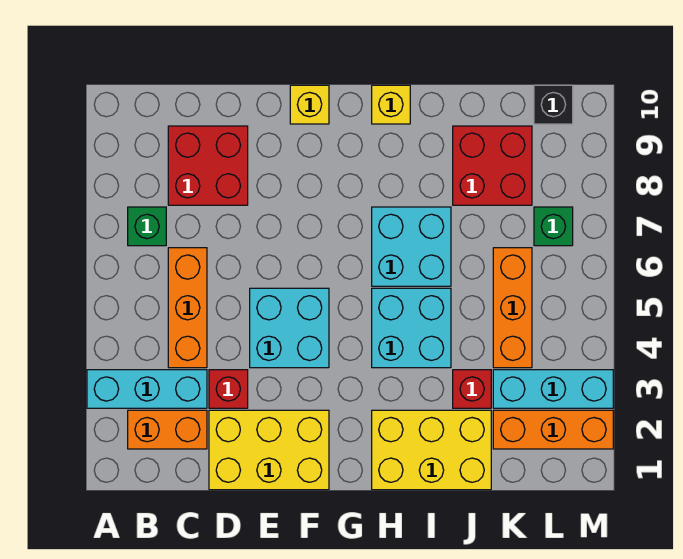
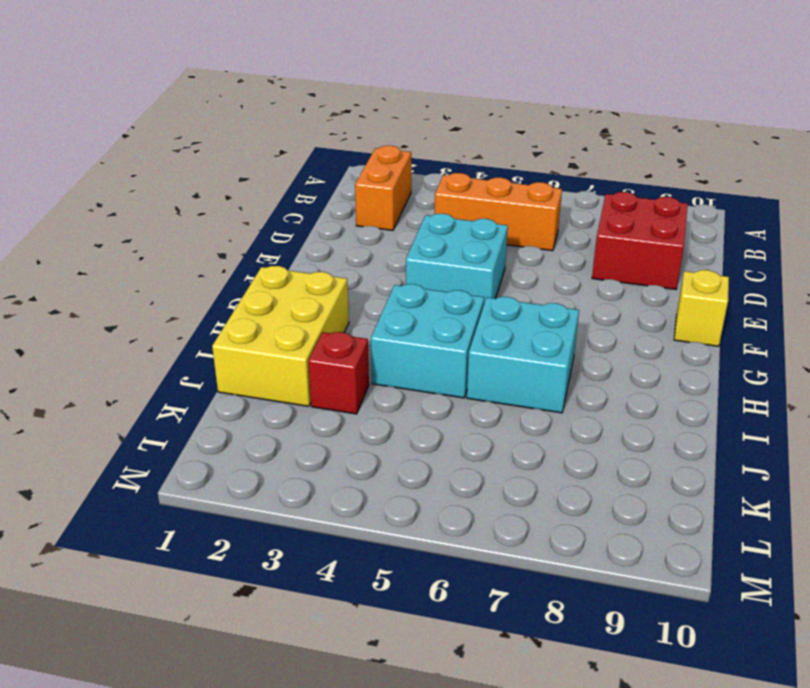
none -> cyan brick A3:C3 level 1
none -> green brick B7 level 1
none -> yellow brick D1:F2 level 1

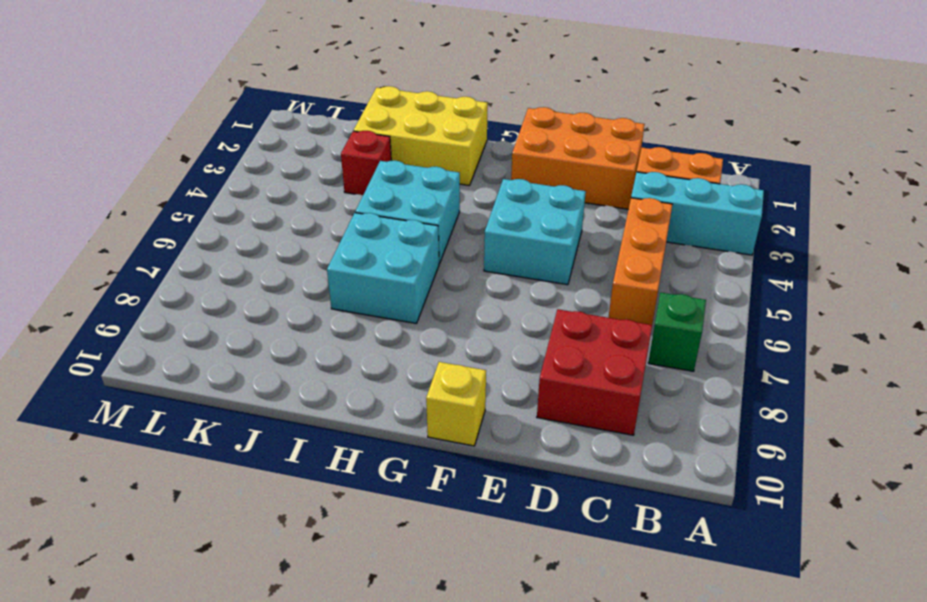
orange brick D1:F2 level 1 -> yellow brick D1:F2 level 1
none -> red brick D3 level 1
none -> yellow brick H10 level 1
none -> red brick J8:K9 level 1

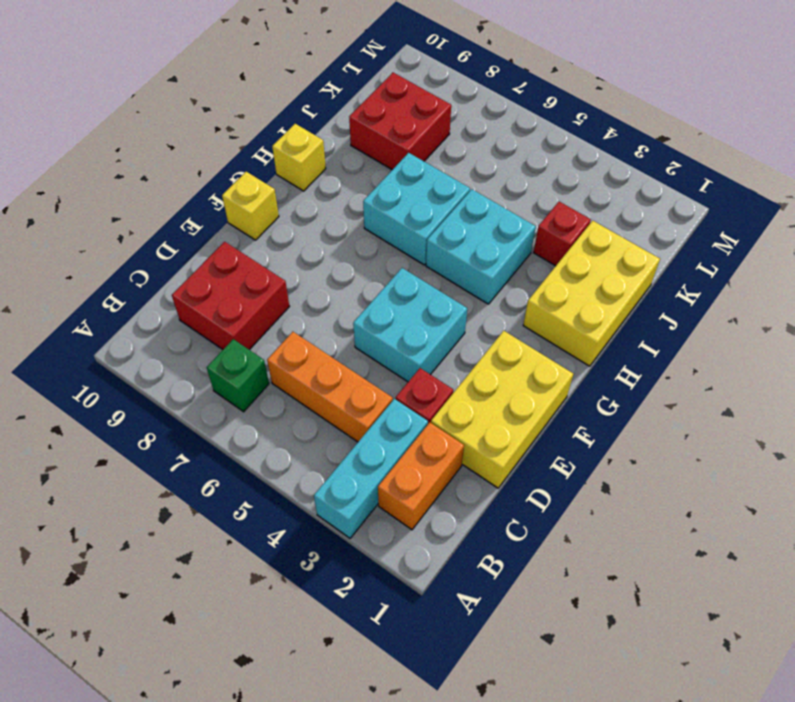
none -> orange brick K2:M2 level 1
none -> cyan brick K3:M3 level 1
none -> orange brick K4:K6 level 1

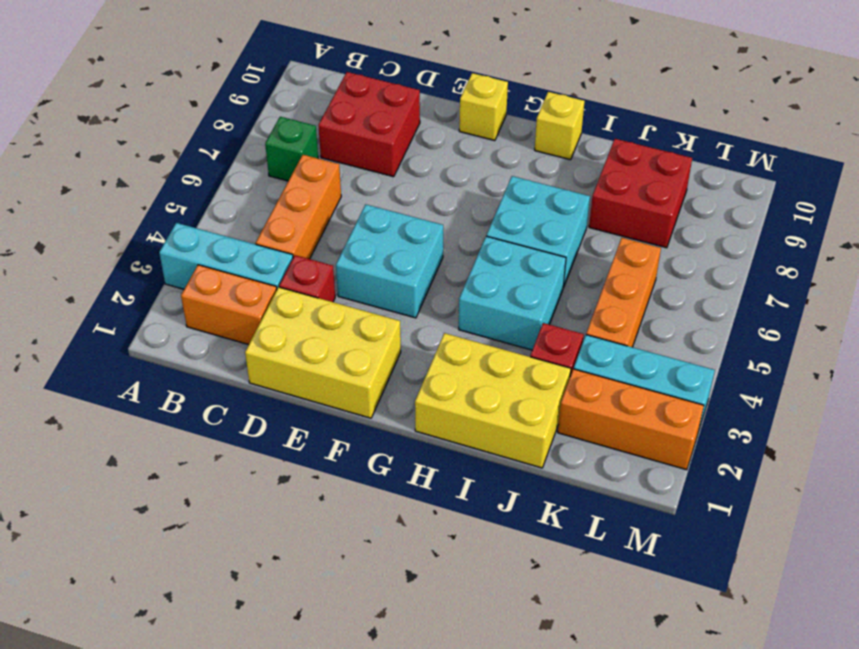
none -> green brick L7 level 1
none -> black brick L10 level 1

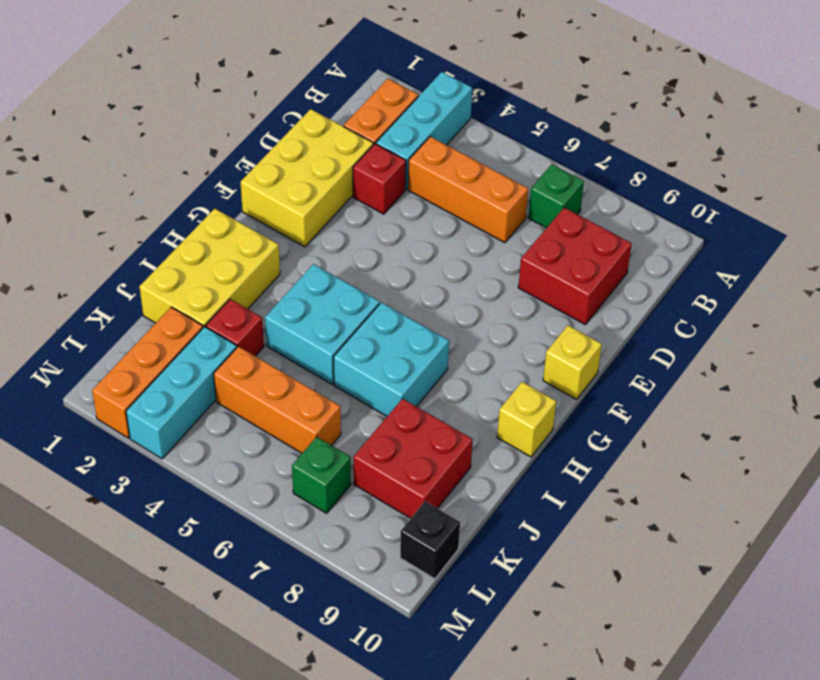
none -> cyan brick E4:F5 level 1

